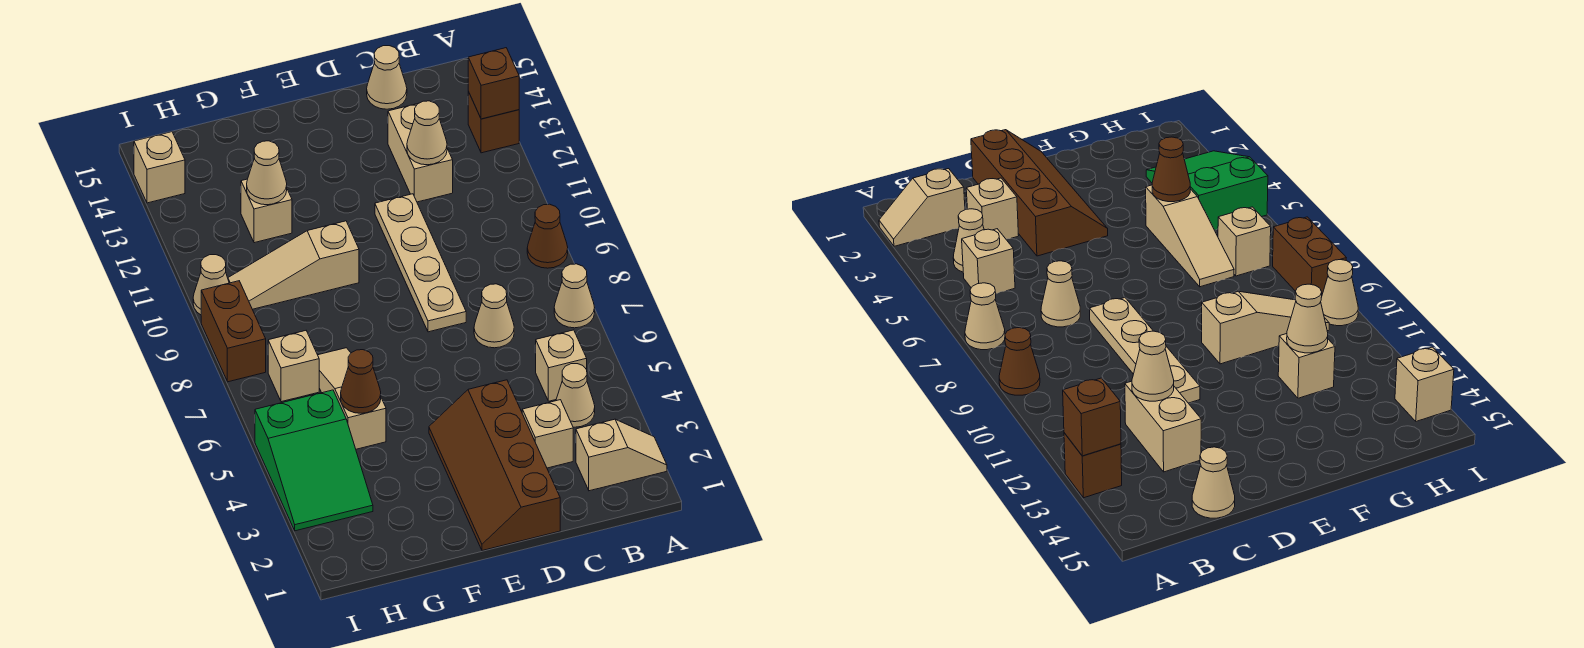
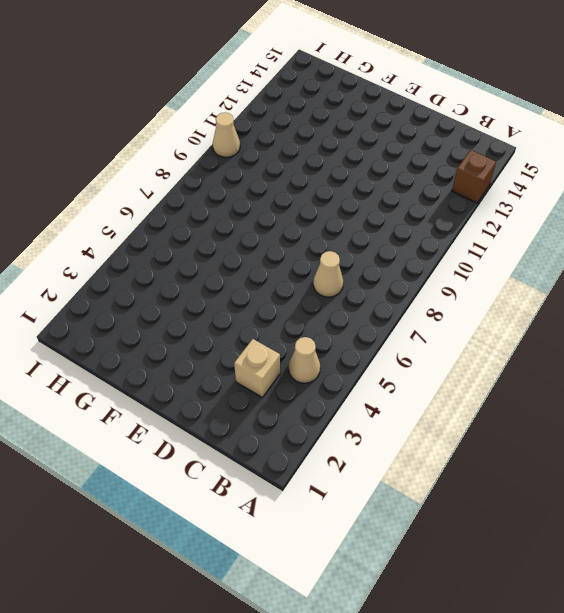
none -> tan slope A2:B2 level 1 top B
none -> tan cone A7 level 1
none -> brown cone A9 level 1

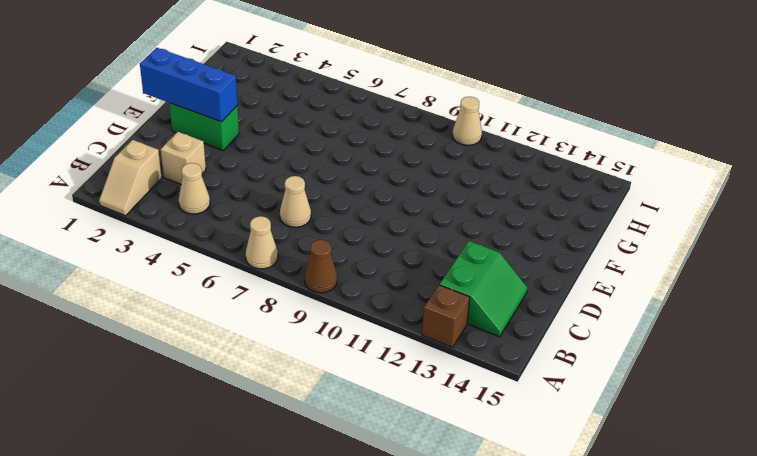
green slope B13:C14 level 1 top 13 -> tan brick C12:C13 level 1
blue brick E1:E3 level 2 -> none
green brick E2:E3 level 1 -> brown slope D1:E4 level 1 top D
none -> tan brick B5 level 1
none -> tan cone C15 level 1
none -> tan plate D8:D11 level 1

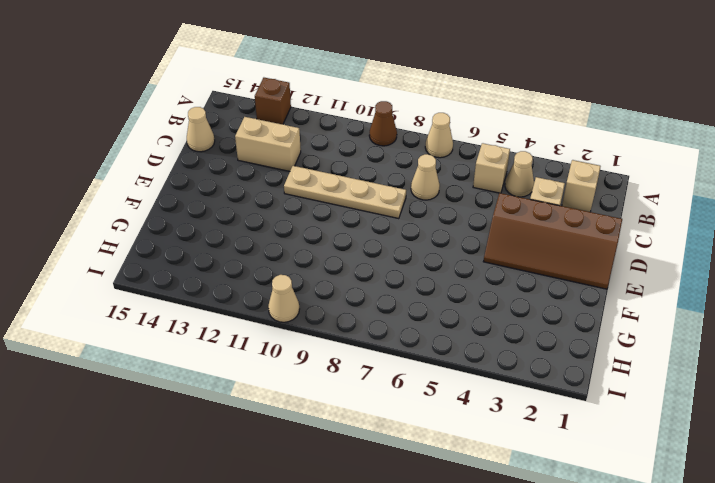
none -> tan slope F10:H10 level 1 top F
none -> tan slope G5:G7 level 1 top 5
none -> tan brick G12 level 1

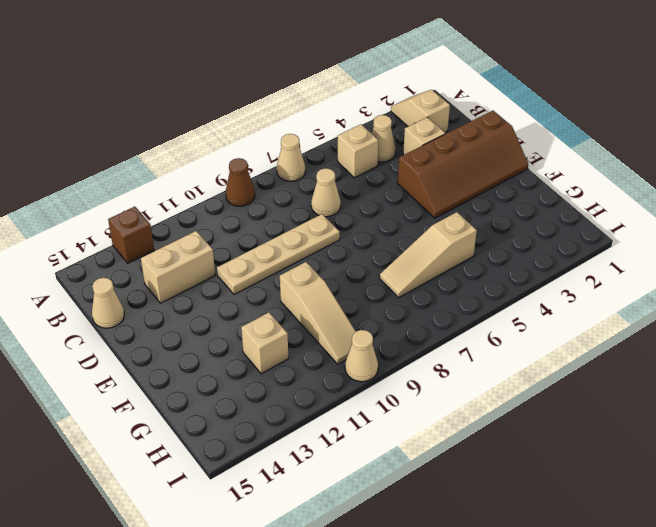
none -> green slope H3:I5 level 1 top 5
none -> tan brick H7 level 1
none -> brown brick I8:I9 level 1

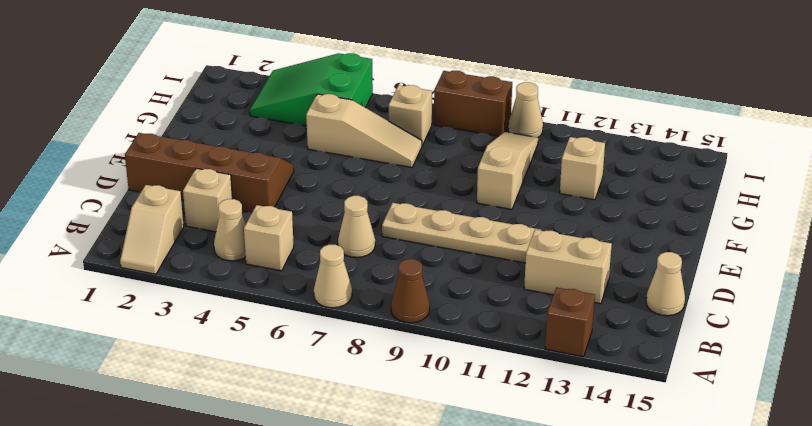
none -> tan brick I14 level 1
none -> brown brick A13 level 2
none -> tan cone C12 level 2

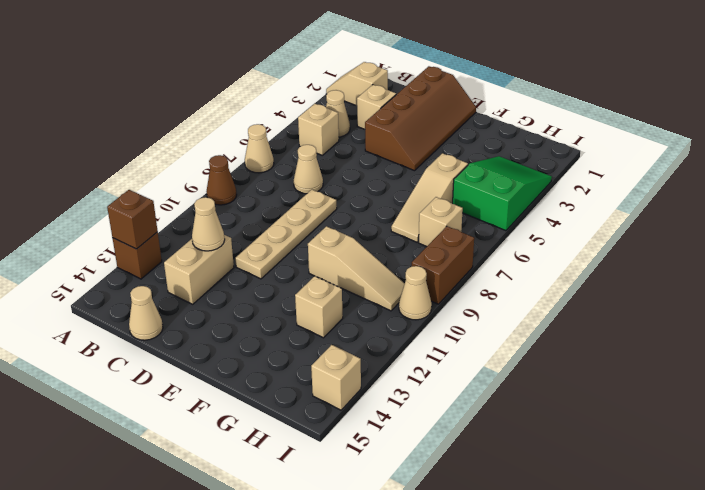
none -> brown cone G5 level 2
none -> tan cone G12 level 2

